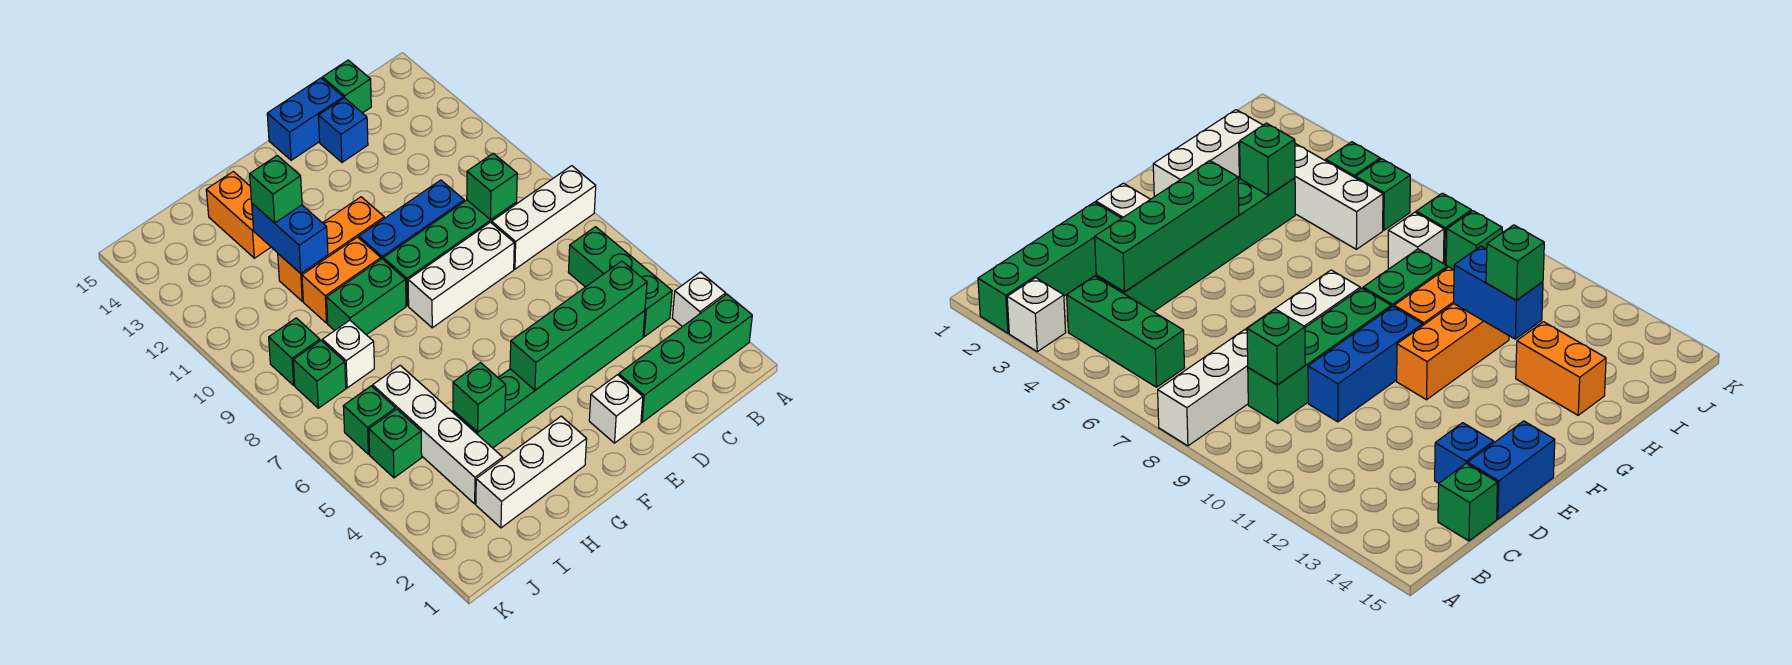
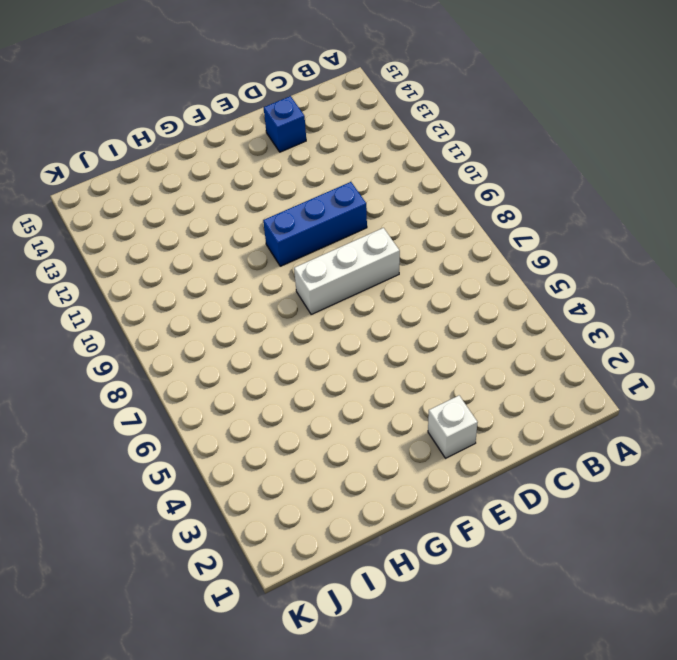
none -> green brick A2:D2 level 1
none -> white brick A3 level 1
none -> white brick A8:C8 level 1

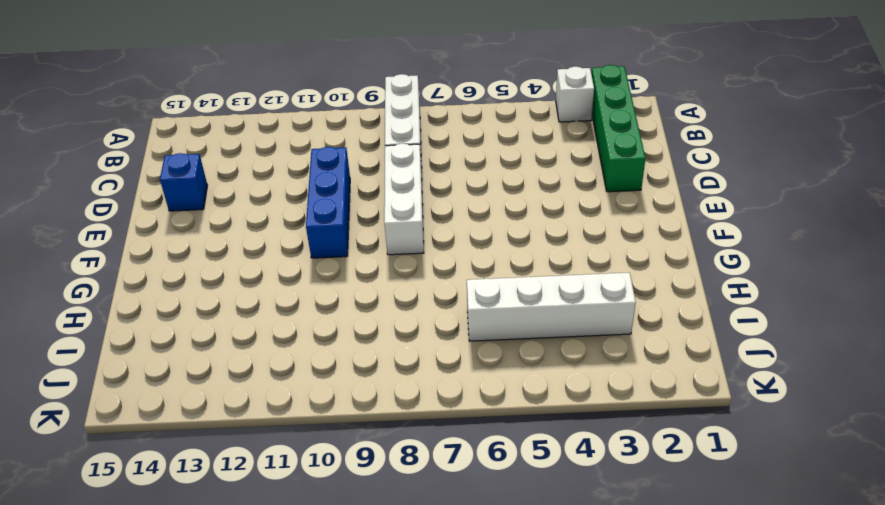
none -> green brick B4:B6 level 1
none -> green brick C4:H4 level 1
none -> green brick C9:F9 level 1

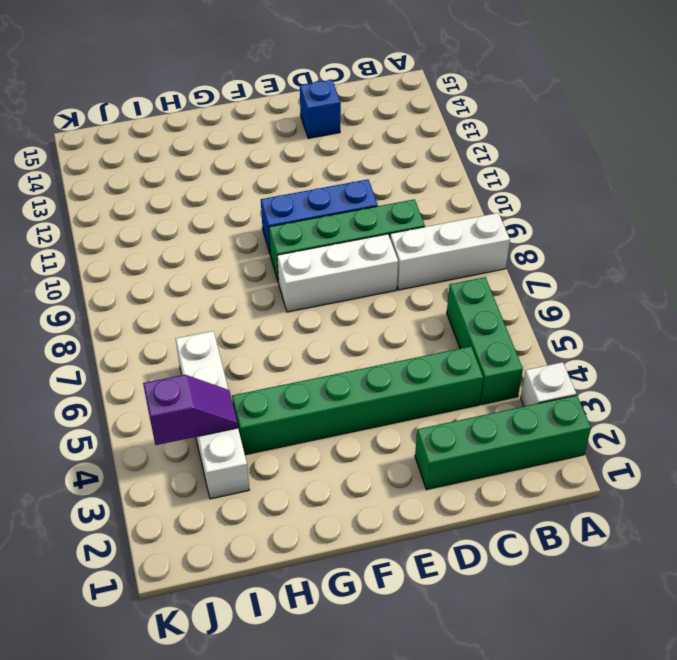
purple slope I4:J4 level 2 top J -> none
none -> green brick C15 level 1
none -> blue brick D15:E15 level 1
none -> white brick E2 level 1

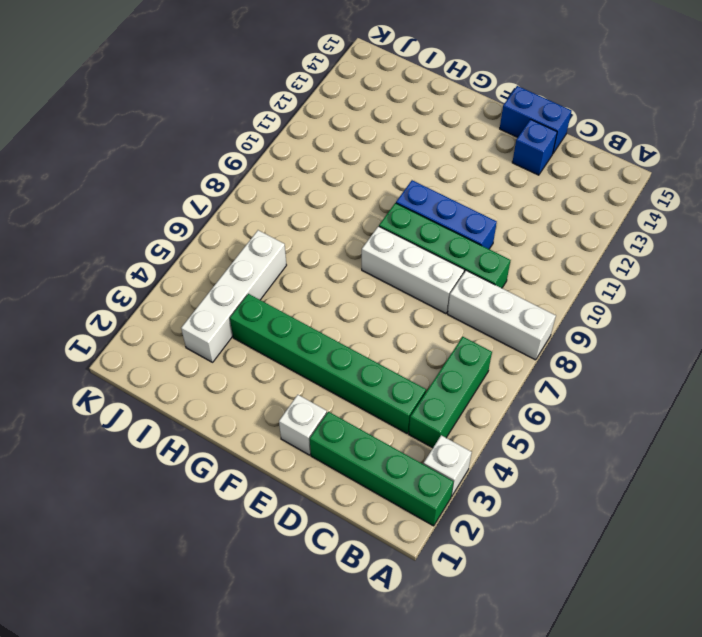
none -> green brick C15 level 1
none -> orange brick F11:H11 level 1
none -> white brick G2:I2 level 1

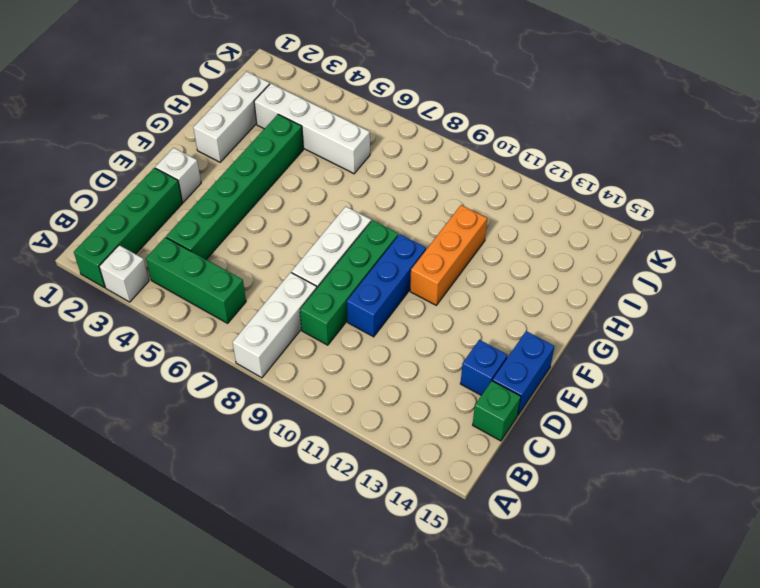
none -> green brick G9:H9 level 1
none -> orange brick G10:H10 level 1
none -> orange brick H13:H14 level 1

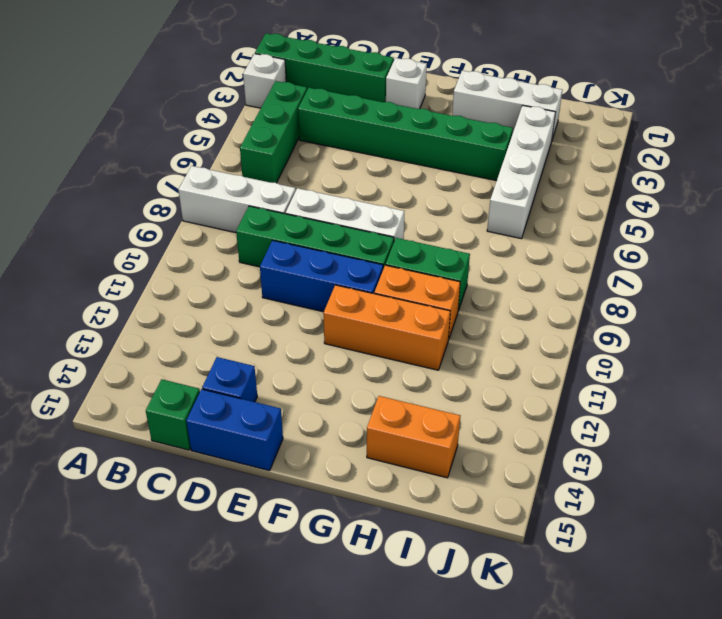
orange brick H14:I14 level 1 -> orange brick H13:H14 level 1
none -> white brick I8 level 1
none -> green brick J5 level 1
none -> green brick J6 level 1

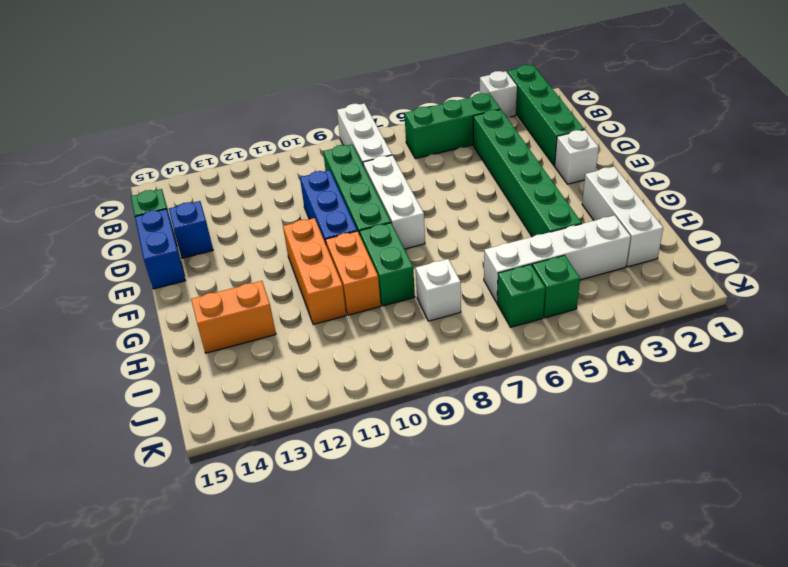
none -> green brick J8 level 1
none -> green brick J9 level 1
none -> green brick C4:F4 level 2

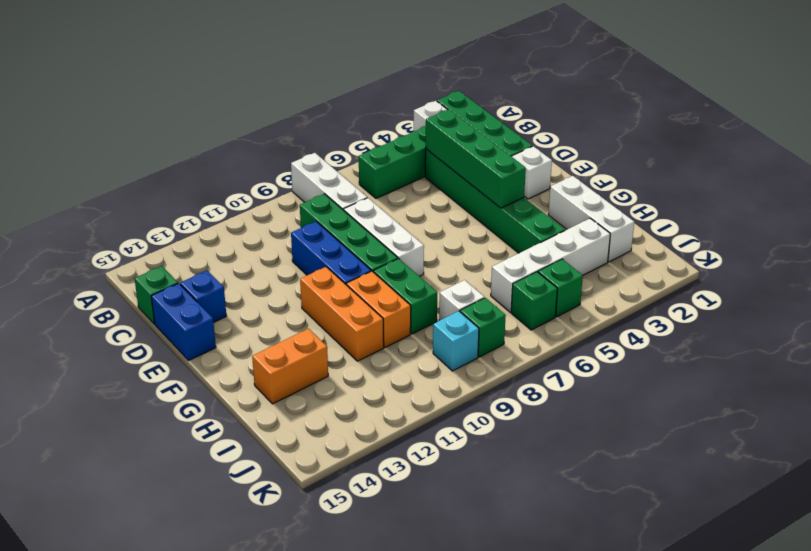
cyan brick J9 level 1 -> green brick J9 level 1
none -> green brick C9 level 2
none -> green brick H4 level 2
none -> blue brick H11:H12 level 2

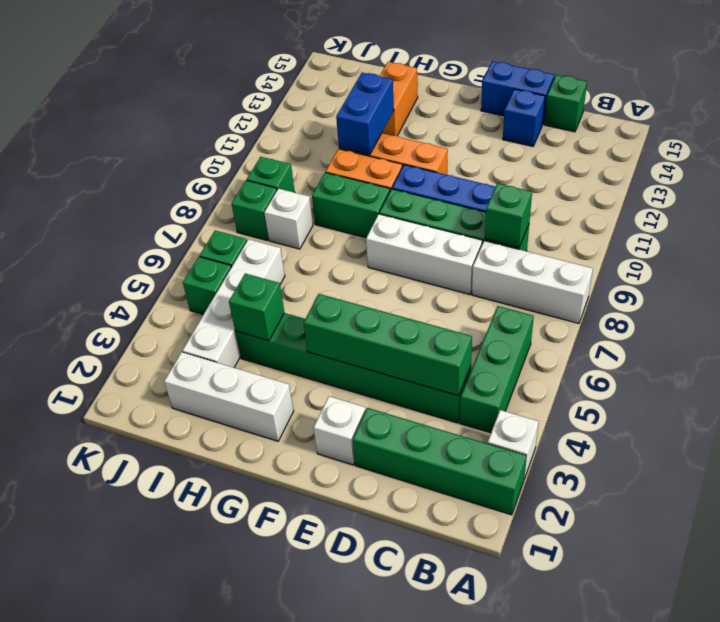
none -> green brick H12 level 3

